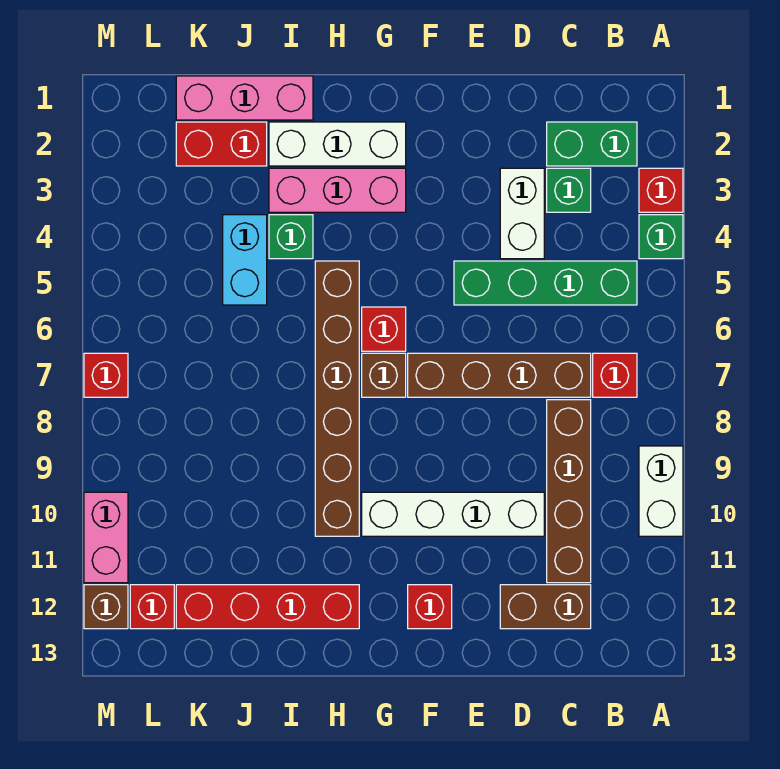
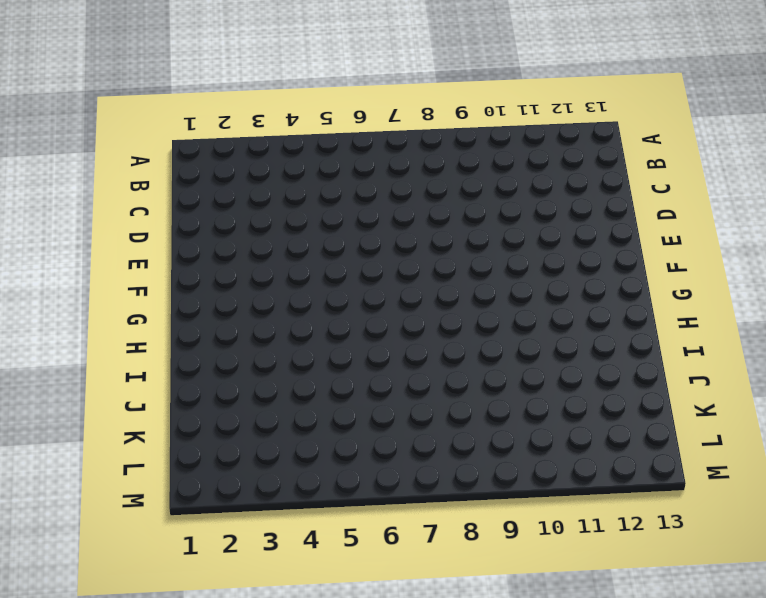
none -> red brick A3 level 1
none -> green brick A4 level 1
none -> white brick A9:A10 level 1

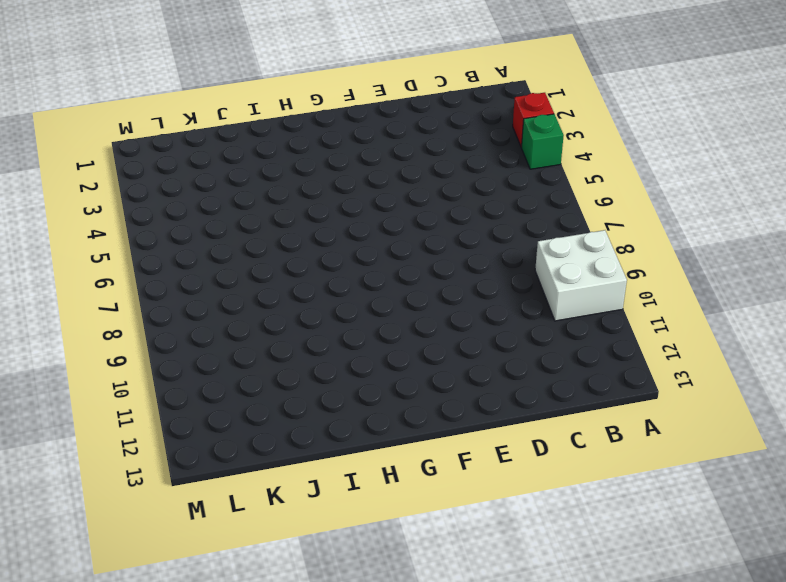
white brick A9:B10 level 1 -> white brick A9:A10 level 1
none -> green brick B2:C2 level 1
none -> green brick B5:E5 level 1
none -> red brick B7 level 1

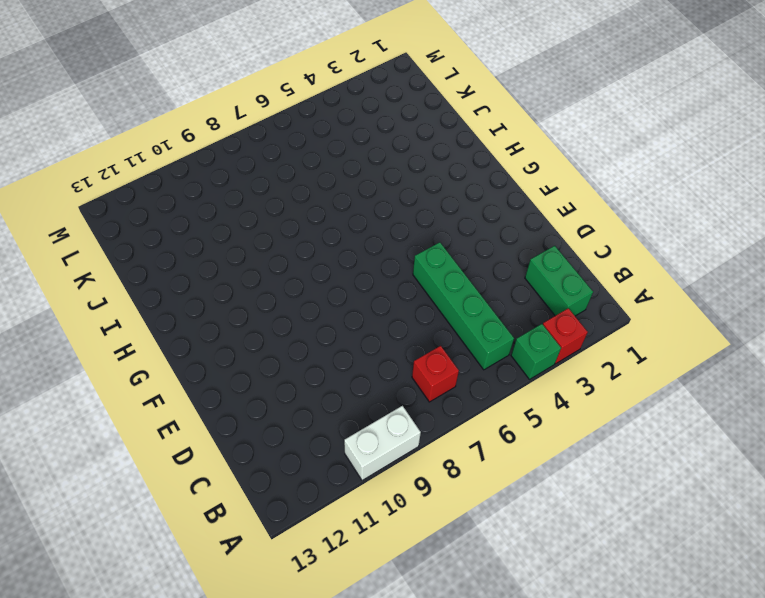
none -> green brick C3 level 1
none -> brown brick C7:F7 level 1
none -> brown brick C8:C11 level 1

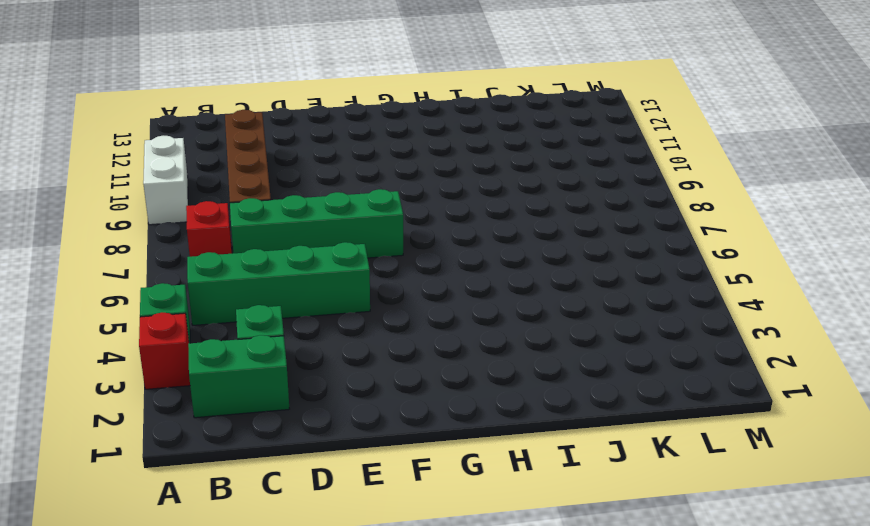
green brick C7:F7 level 1 -> brown brick C7:F7 level 1
none -> brown brick C12:D12 level 1
none -> white brick D3:D4 level 1
none -> white brick D10:G10 level 1

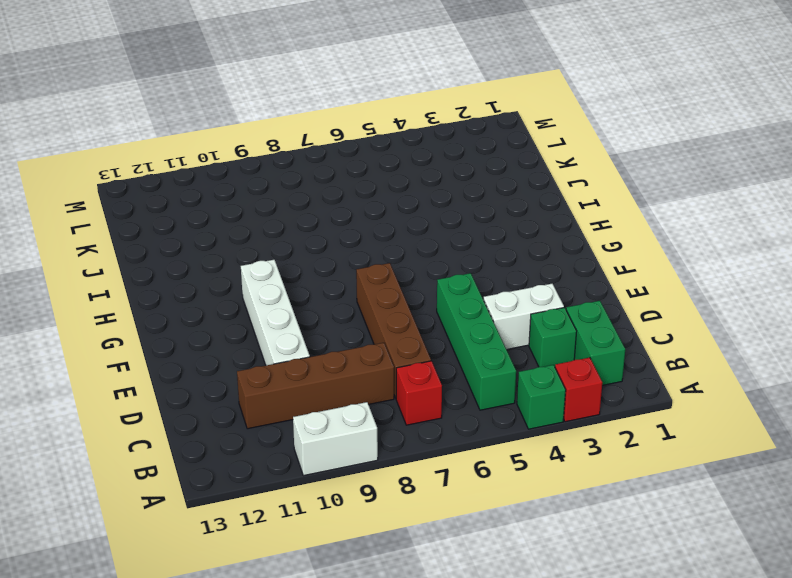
none -> brown brick C12:D12 level 1
none -> red brick F12 level 1
none -> white brick G2:I2 level 1

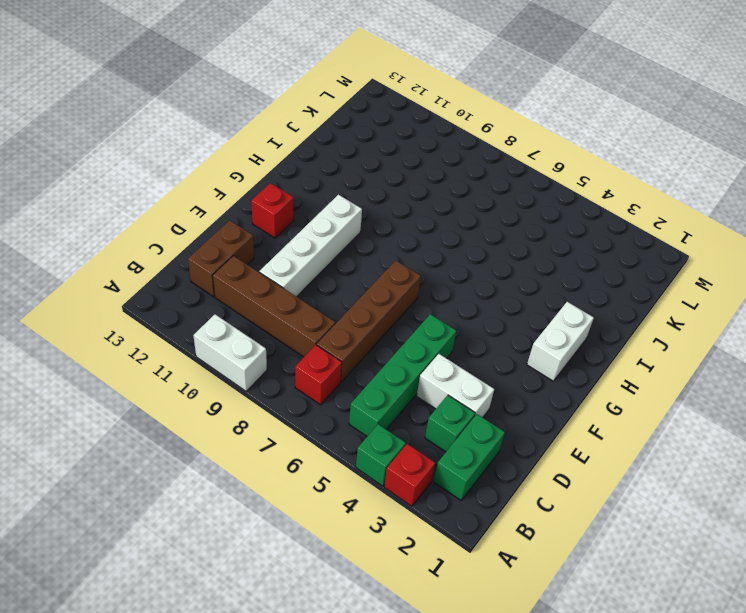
white brick G2:H2 level 1 -> white brick G2:I2 level 1
none -> pink brick G3:I3 level 1
none -> red brick G6 level 1
none -> brown brick G7 level 1

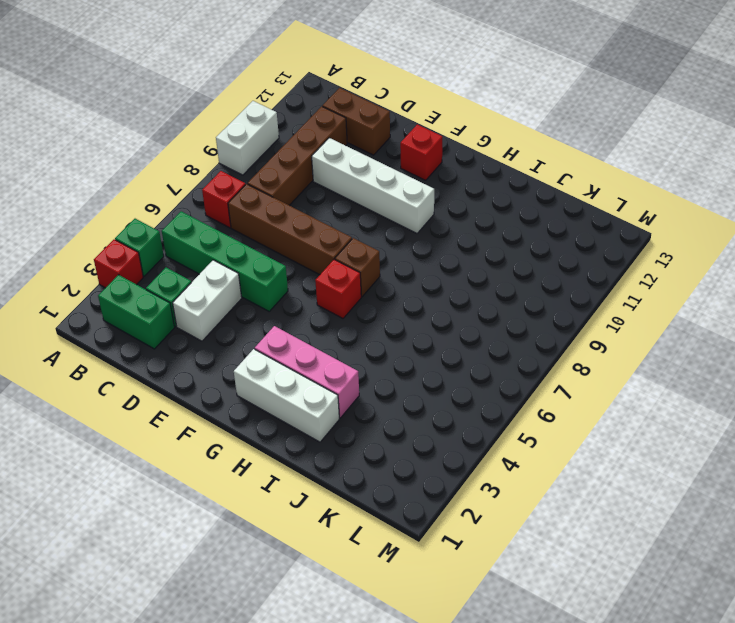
none -> brown brick H5:H10 level 1
none -> red brick H12:K12 level 1
none -> pink brick I1:K1 level 1

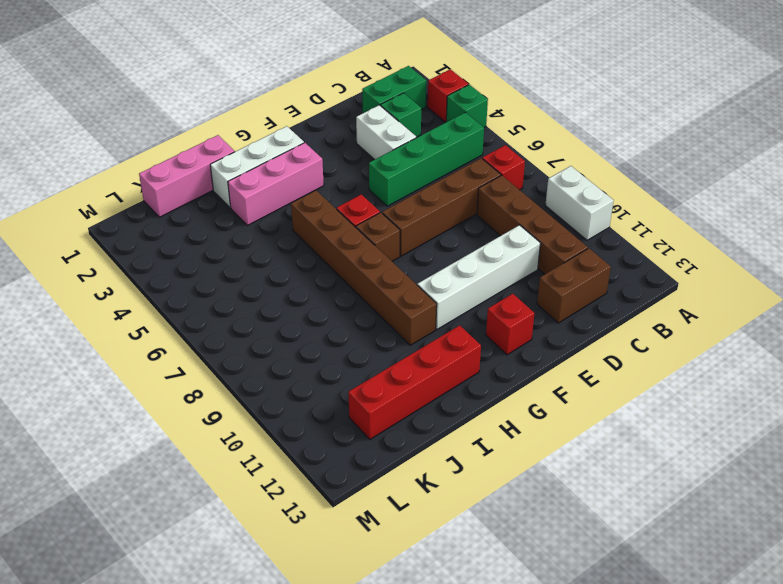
none -> green brick I4 level 1
none -> red brick J2:K2 level 1
none -> cyan brick J4:J5 level 1

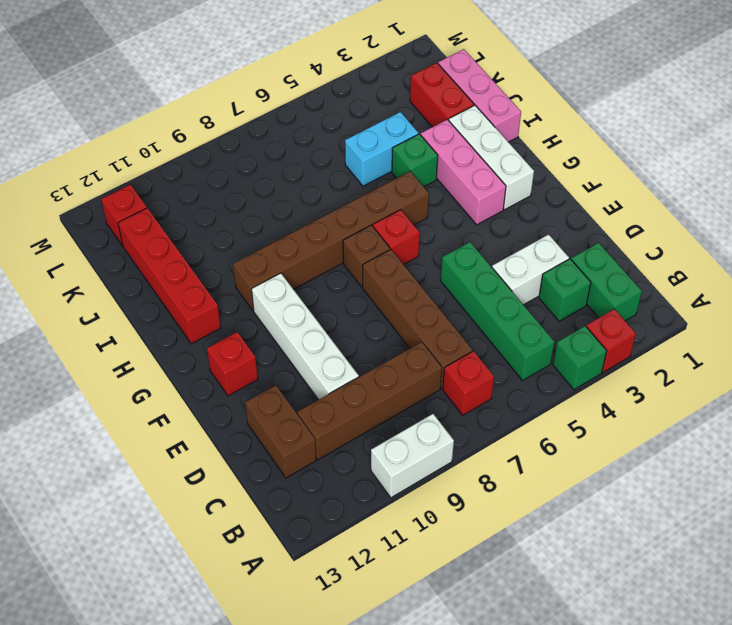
none -> red brick M7 level 1
none -> pink brick M10:M11 level 1
none -> brown brick M12 level 1

